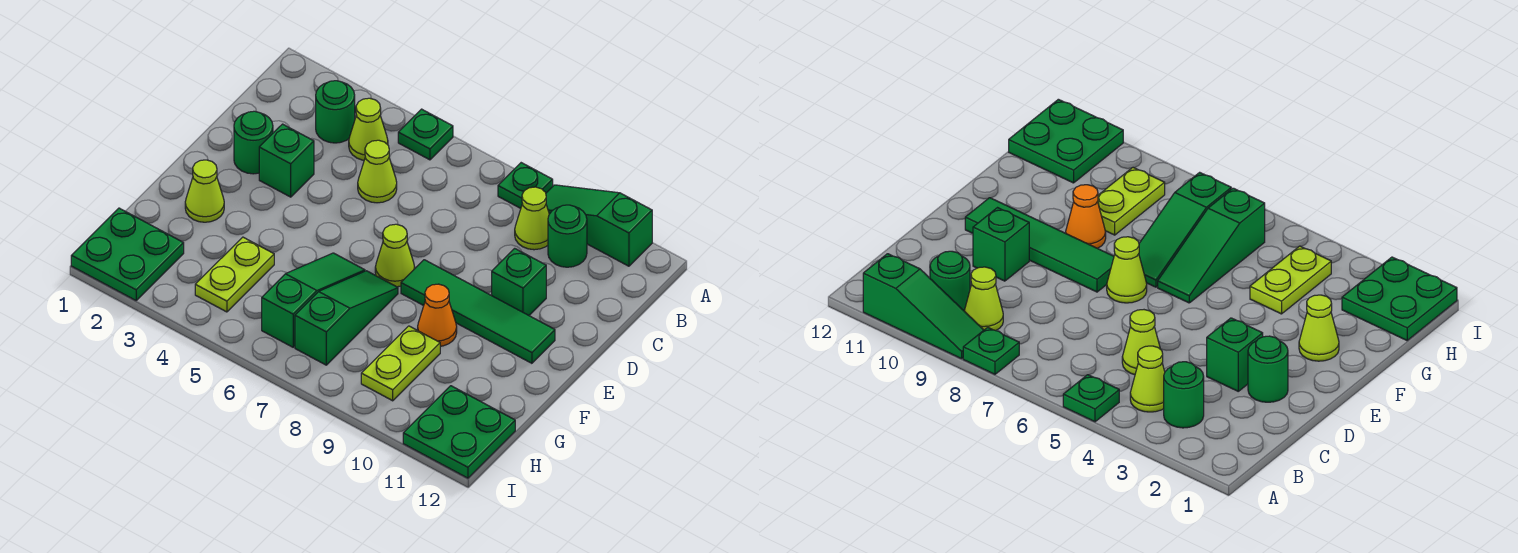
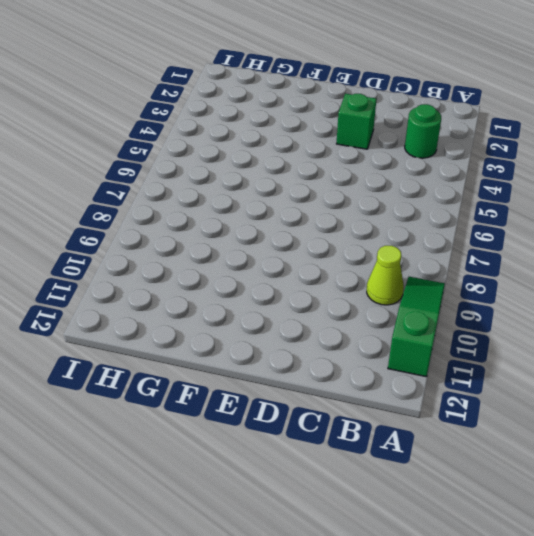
none -> green plate A5 level 1
none -> green plate A8 level 1
none -> lime cone B4 level 1

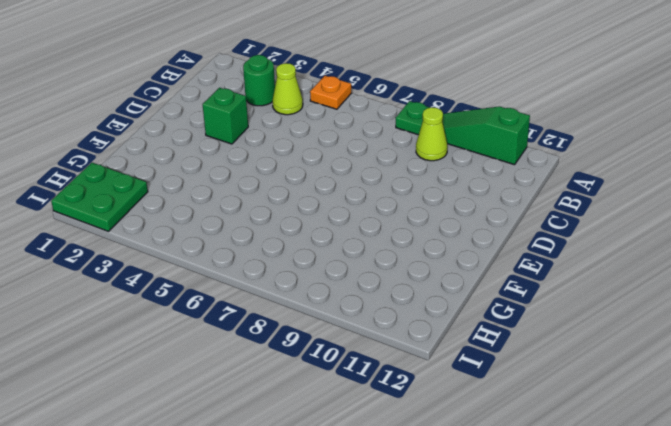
orange plate A5 level 1 -> green plate A5 level 1
none -> green round brick B10 level 1
none -> lime cone C5 level 1
none -> green round brick D2 level 1

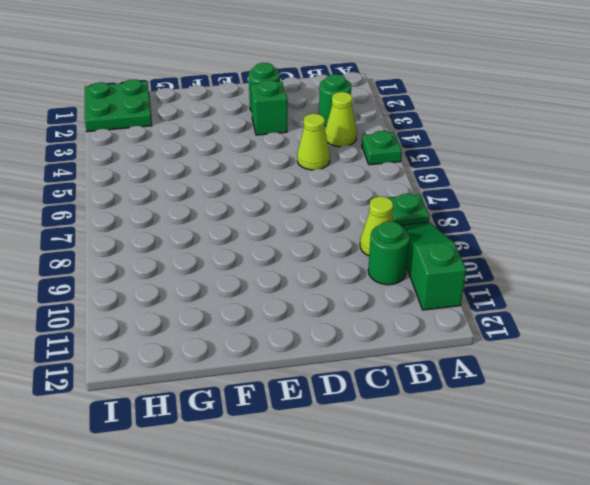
none -> green brick D10 level 1
none -> lime cone E7 level 1
none -> green tile E8:E11 level 1

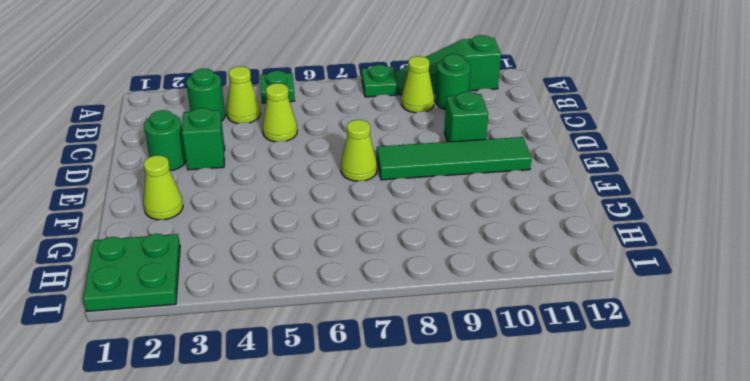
none -> green slope F6:H6 level 1 top H
none -> green slope F7:H7 level 1 top H
none -> orange cone F9 level 1

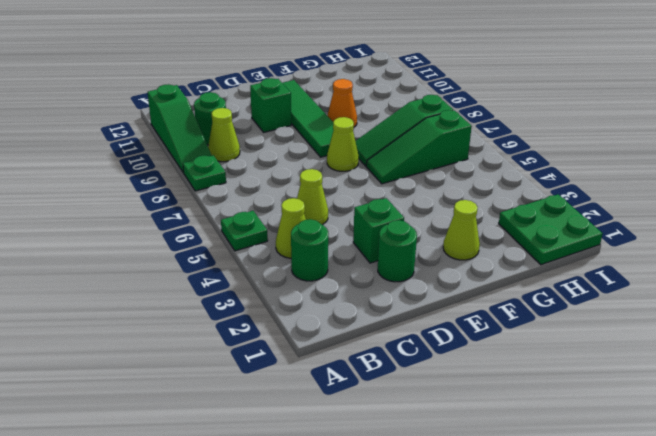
none -> lime plate G4:H4 level 1
none -> lime plate G9:H9 level 1
none -> green plate H11:I12 level 1

